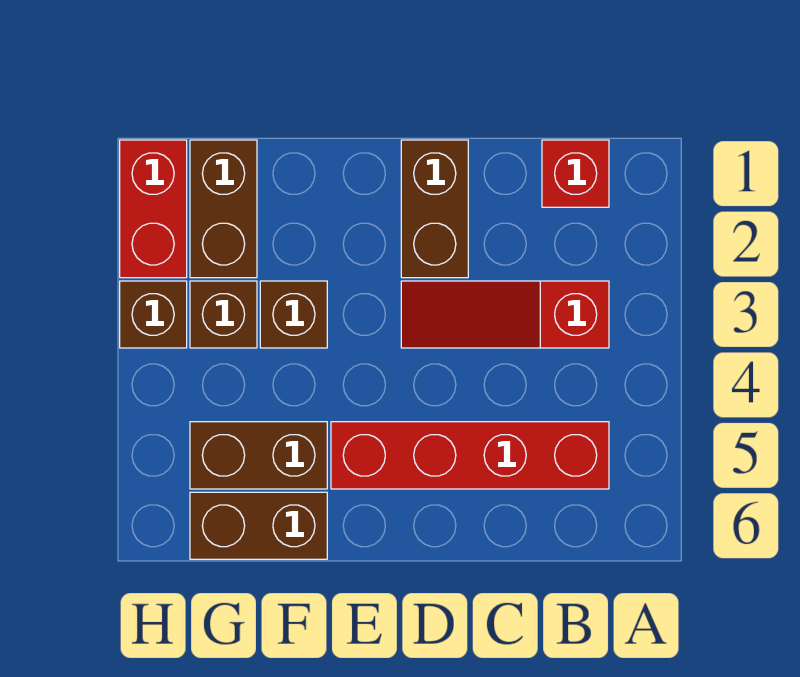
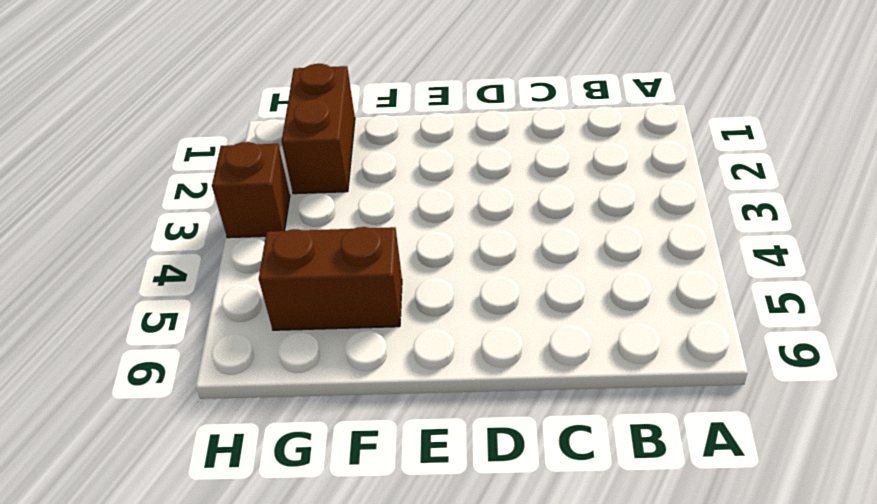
none -> red brick B1 level 1
none -> red slope B3:D3 level 1 top B

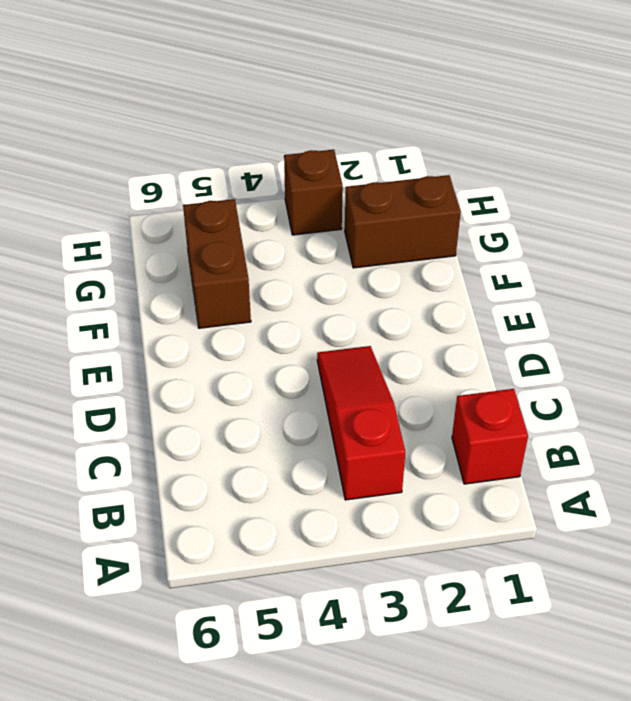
none -> red brick B5:E5 level 1
none -> brown brick D1:D2 level 1

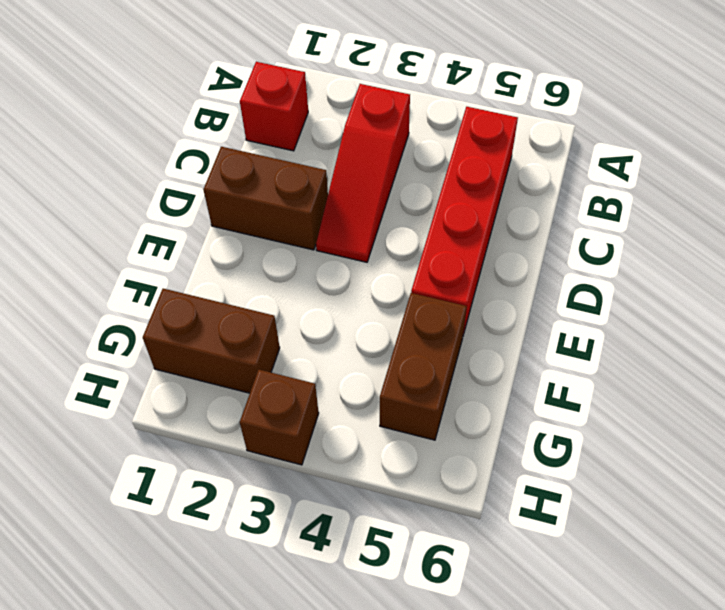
none -> brown brick F3 level 1
none -> brown brick F6:G6 level 1

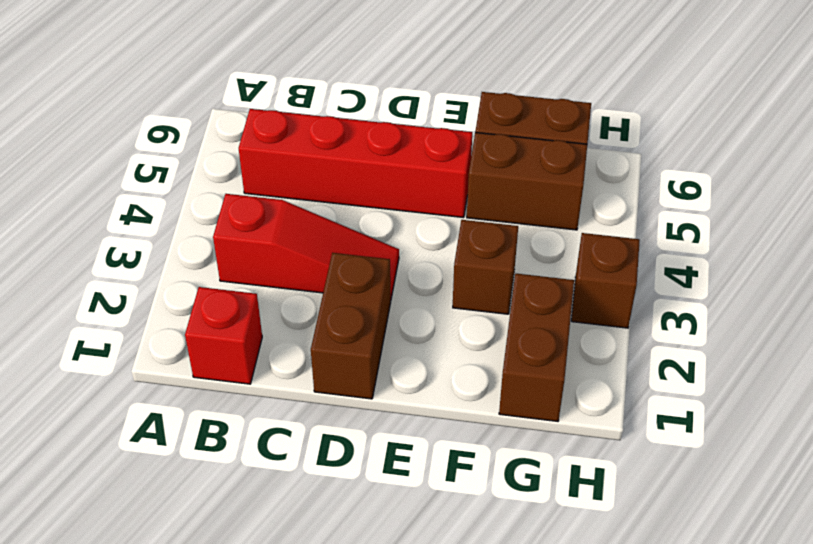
none -> brown brick G3 level 1
none -> red brick H1:H2 level 1

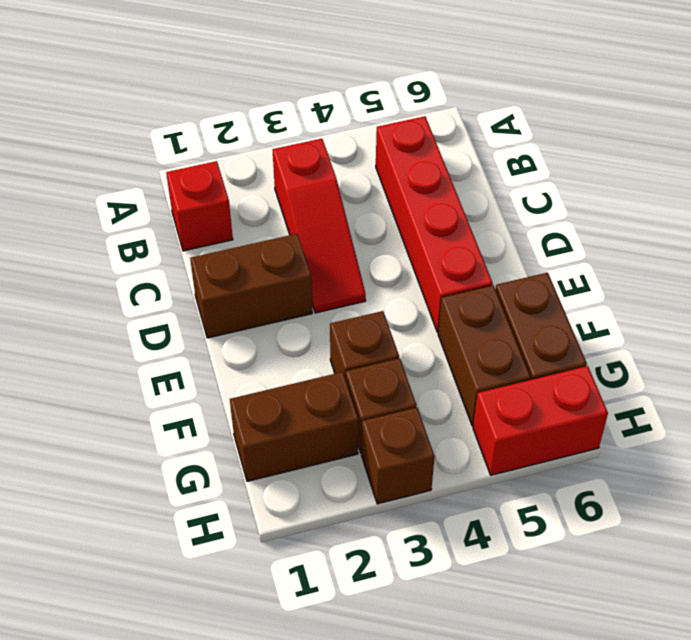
red brick H5:H6 level 1 -> red brick H1:H2 level 1

